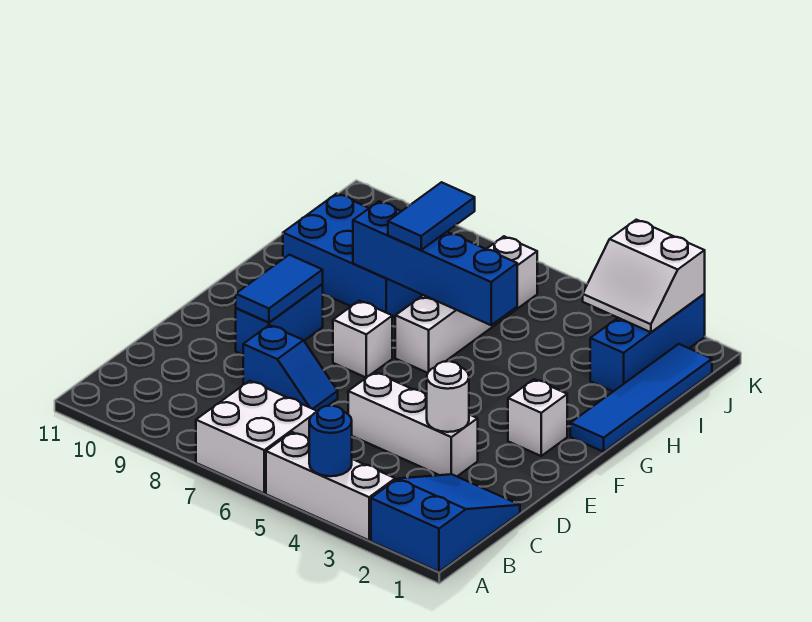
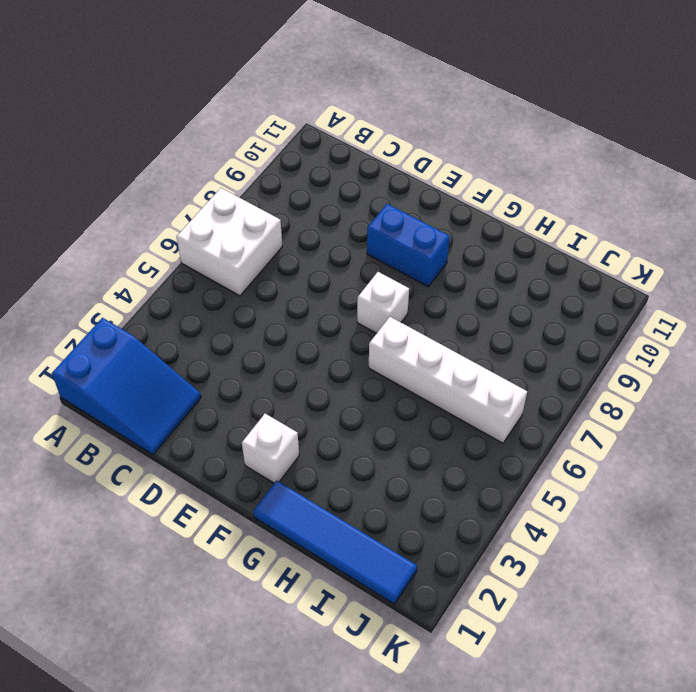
none -> white brick A3:A5 level 1
none -> white brick D3:D5 level 1
none -> blue slope D7:D8 level 1 top 8

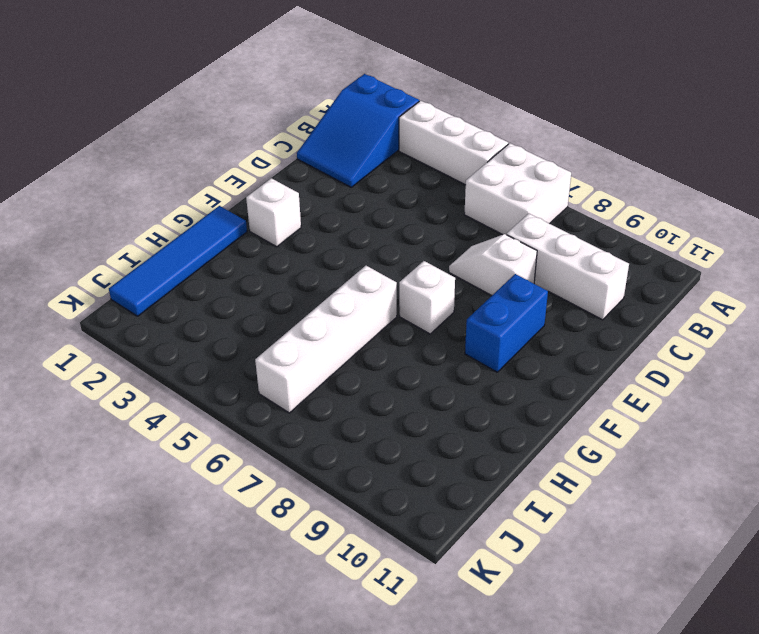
white brick C8:C10 level 1 -> white brick D3:D5 level 1
white slope D7:D8 level 1 top 8 -> blue slope D7:D8 level 1 top 8
none -> blue brick H8:I10 level 1
none -> blue brick I2:K2 level 1
none -> blue round brick A4 level 2

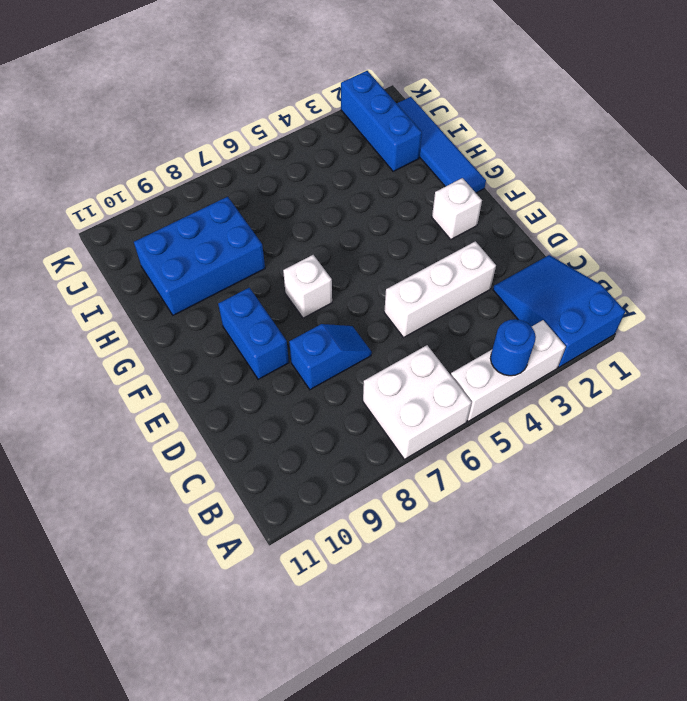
none -> white brick G6:J6 level 1
none -> white round brick D3 level 2
none -> blue tile E9:F9 level 2

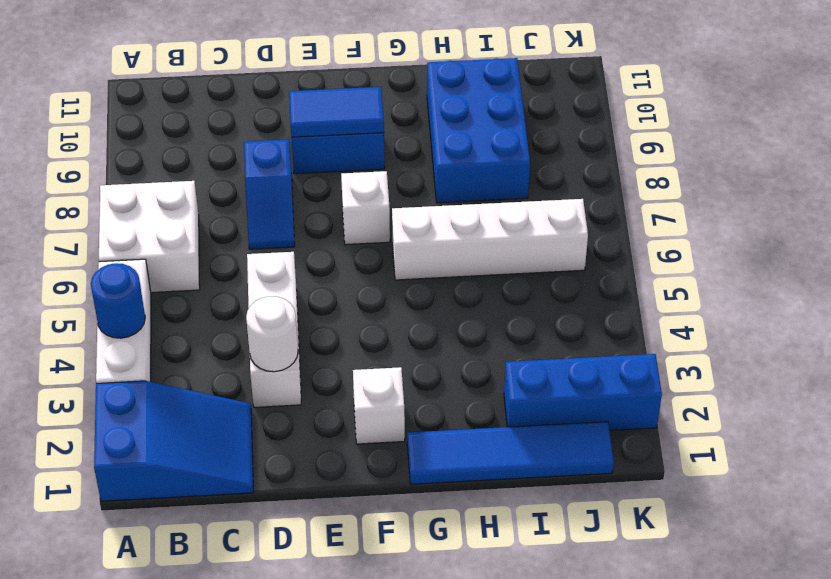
none -> blue brick H5:H8 level 2
none -> white slope J2:K3 level 2 top K
none -> blue tile H7:I7 level 3

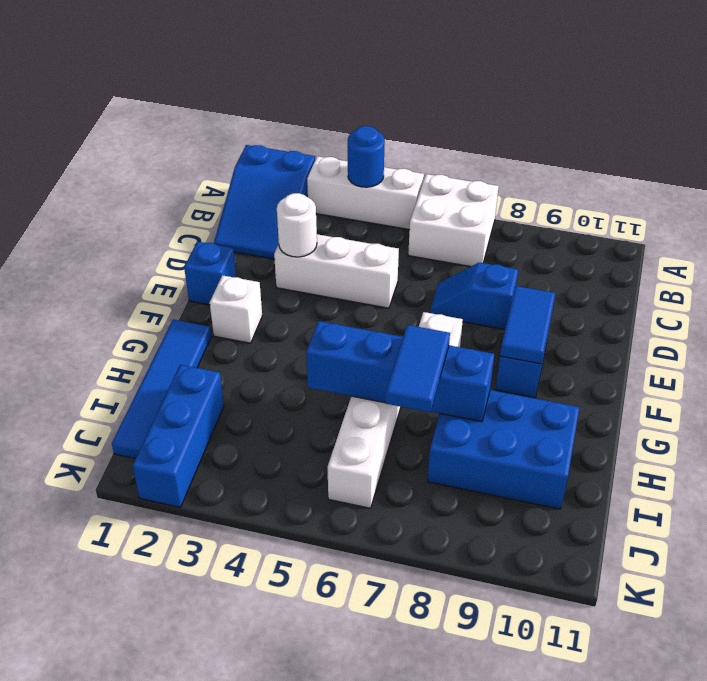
blue brick E1 level 1 -> none
none -> white slope J2:K3 level 2 top K

